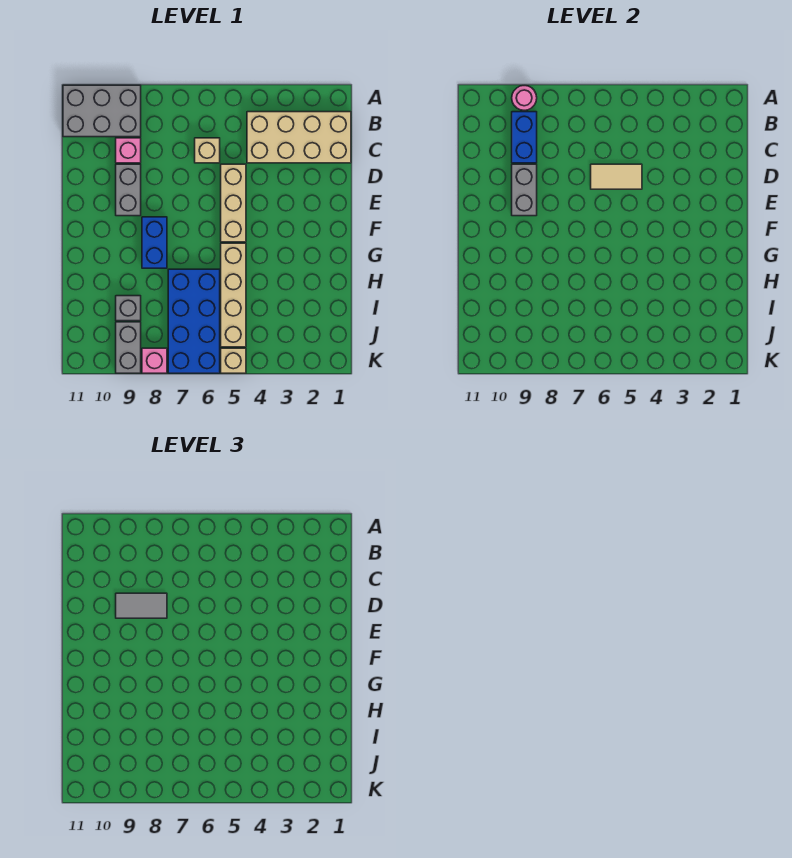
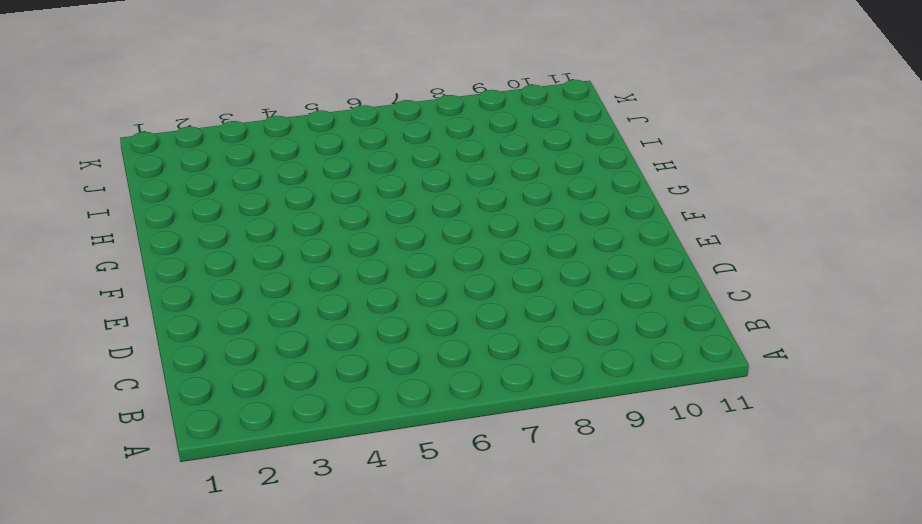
none -> grey brick A9:B11 level 1
none -> tan brick B1:C4 level 1
none -> tan brick C6 level 1

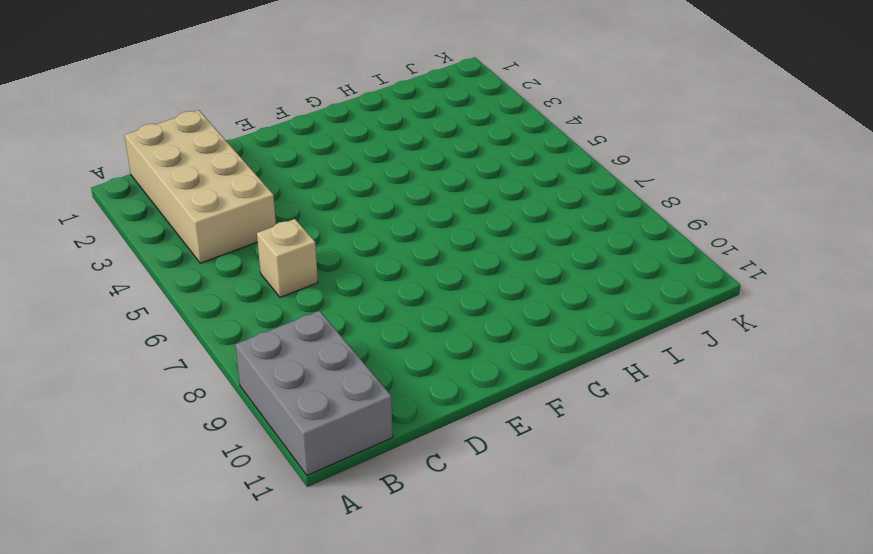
none -> pink brick C9 level 1
none -> tan brick D5:F5 level 1
none -> grey brick D9:E9 level 1

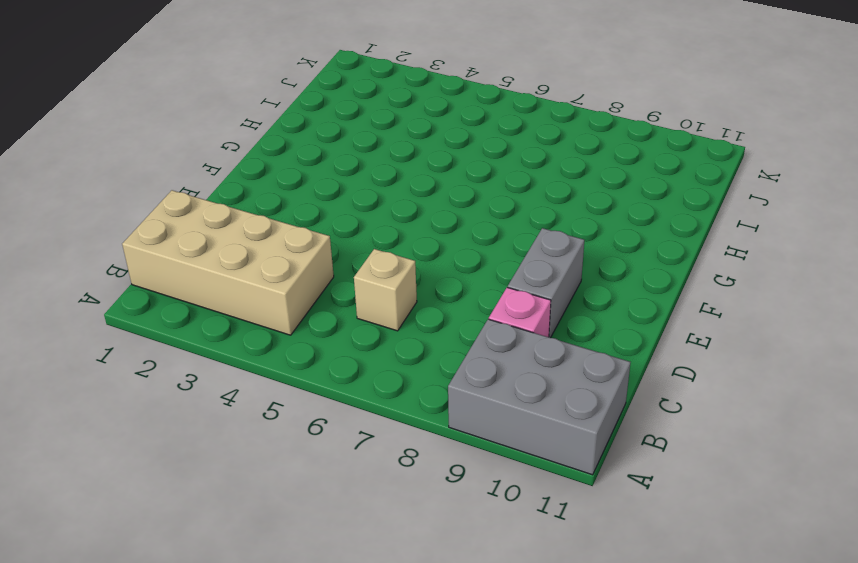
none -> tan brick D5:F5 level 1
none -> blue brick F8:G8 level 1
none -> tan brick G5:J5 level 1

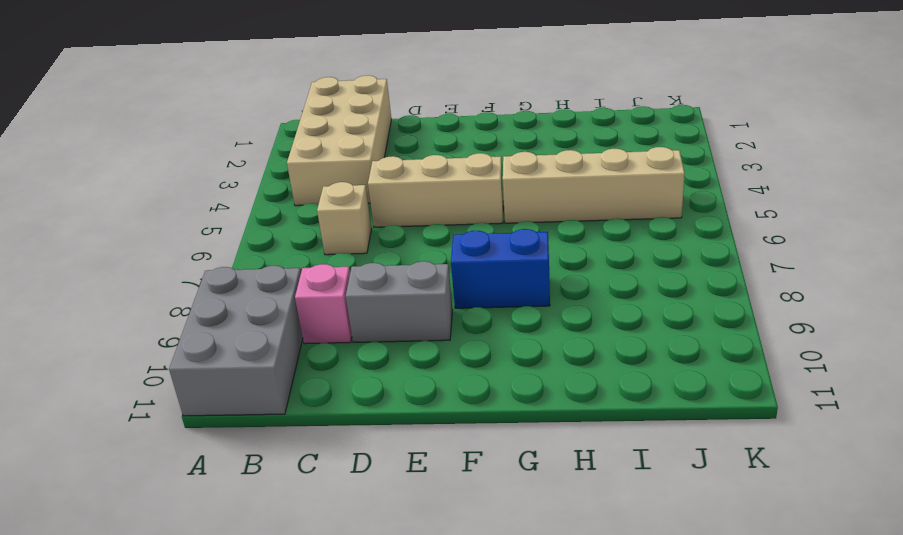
none -> blue brick H6:K7 level 1
none -> grey brick I9 level 1
none -> grey brick J9:K9 level 1

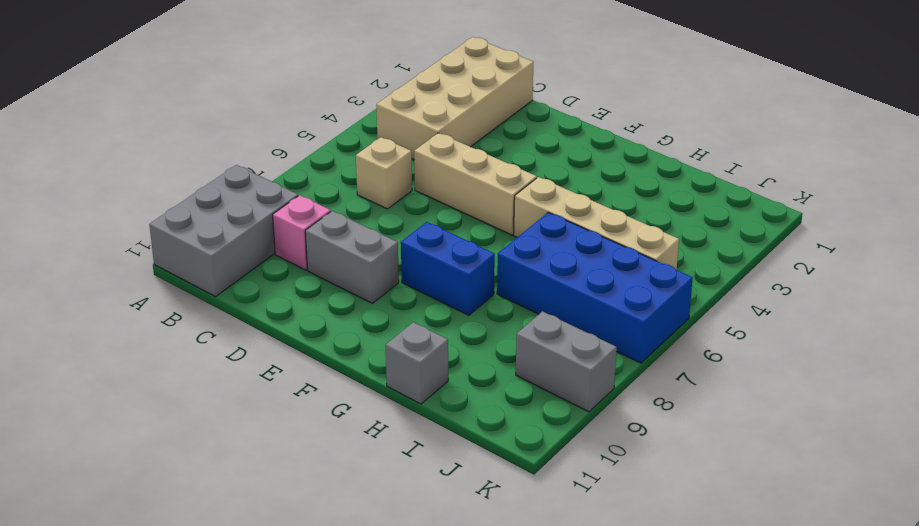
grey brick H11 level 1 -> grey brick I9 level 1
none -> tan brick K5 level 1
none -> pink brick K8 level 1
none -> pink round brick A9 level 2

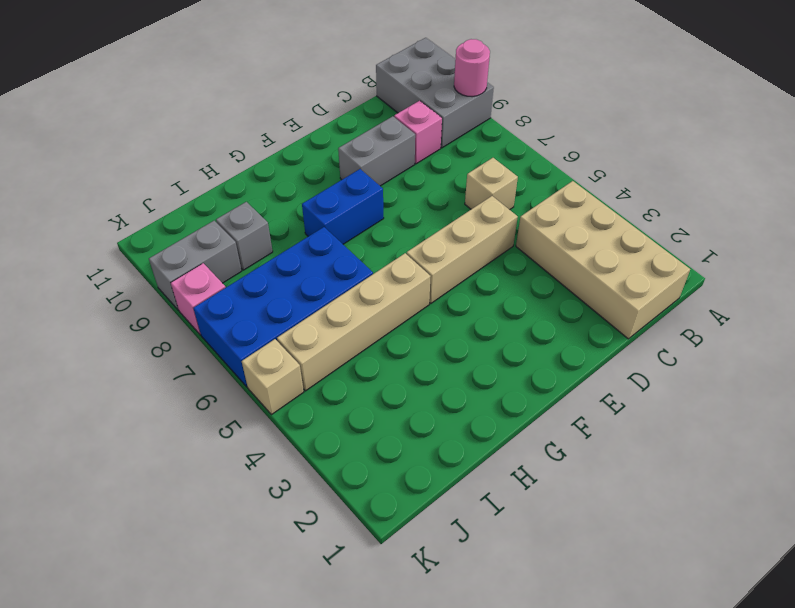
none -> blue brick B9:C9 level 2
none -> tan tile D5:D6 level 2
none -> grey brick D9:E9 level 2

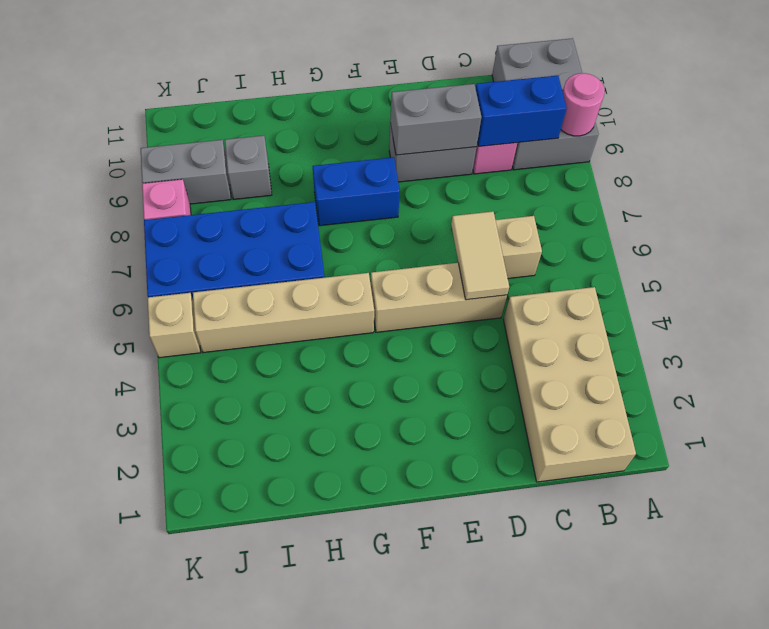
none -> grey tile D8:D9 level 3

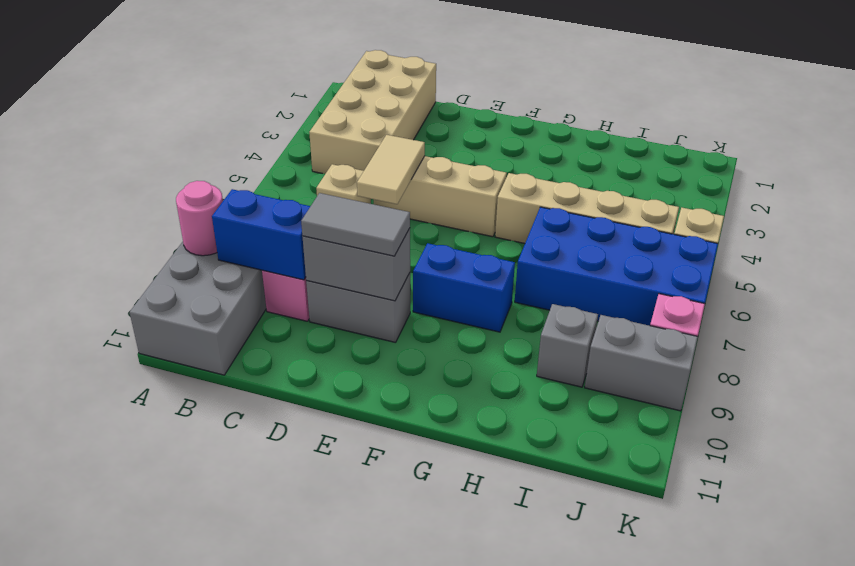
grey tile D9:E9 level 3 -> grey tile D8:D9 level 3

